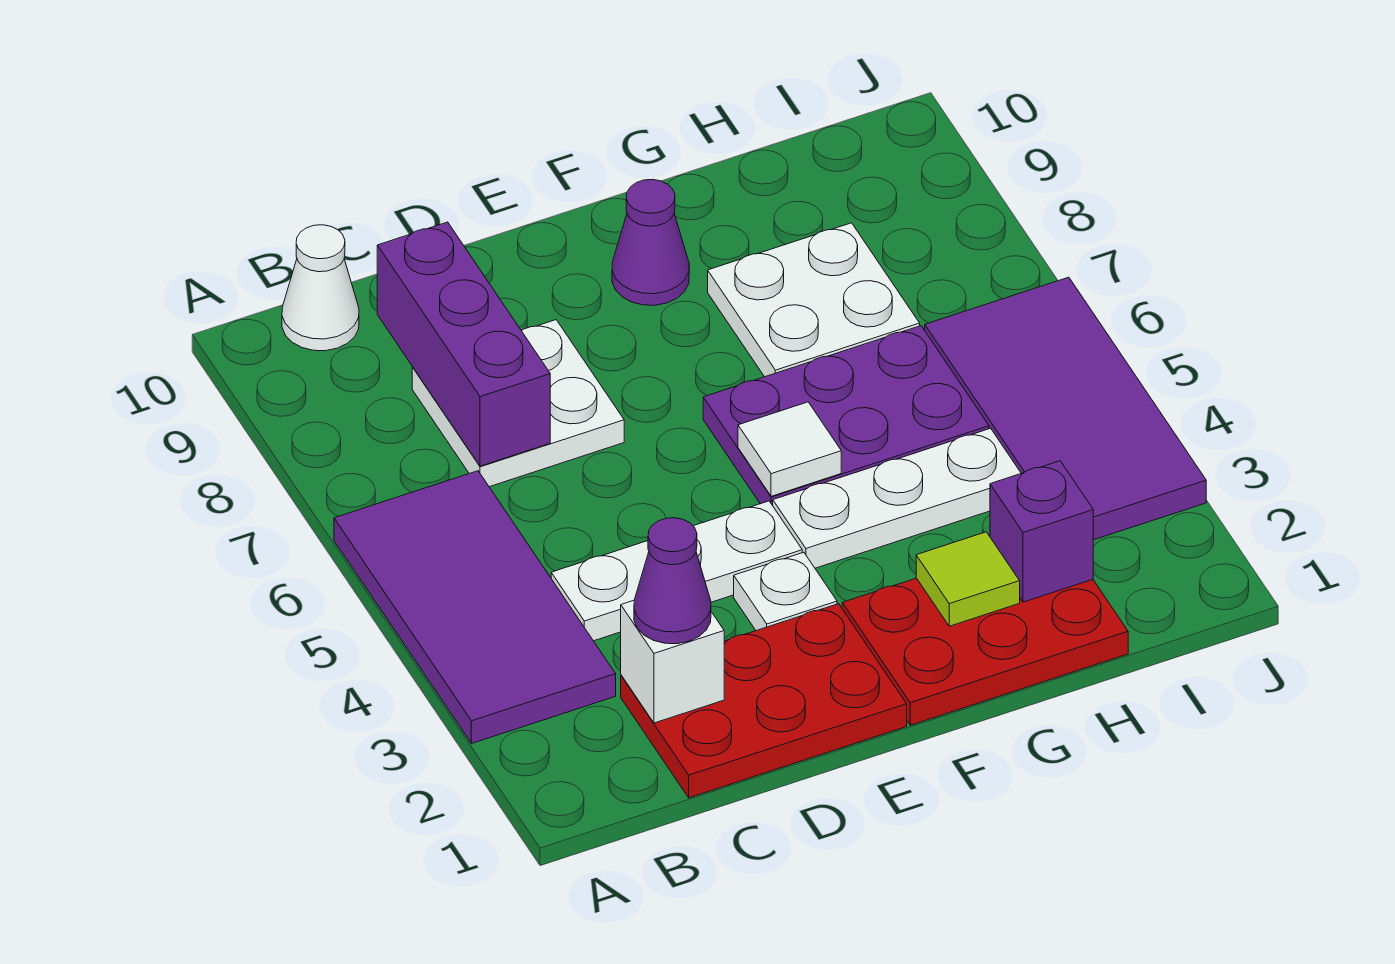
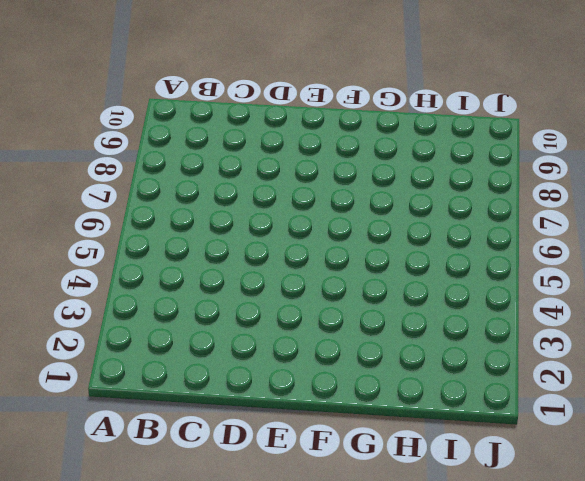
none -> purple tile A3:B6 level 1
none -> white cone B10 level 1
none -> red plate C1:E2 level 1

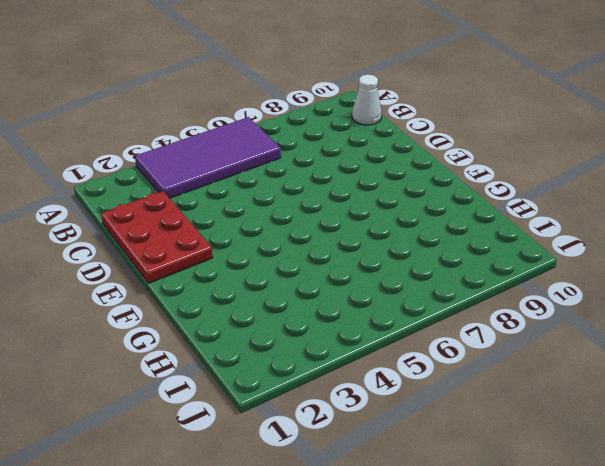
none -> white plate C4:E4 level 1
none -> white plate C7:D8 level 1
none -> white plate E3 level 1

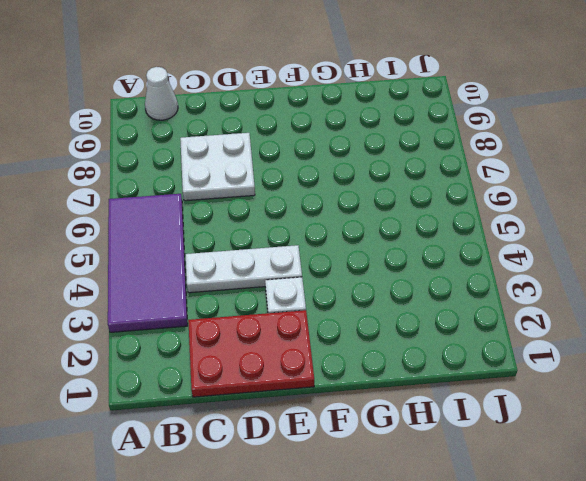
none -> red plate F1:H2 level 1
none -> white plate F4:H4 level 1
none -> purple plate F5:H6 level 1

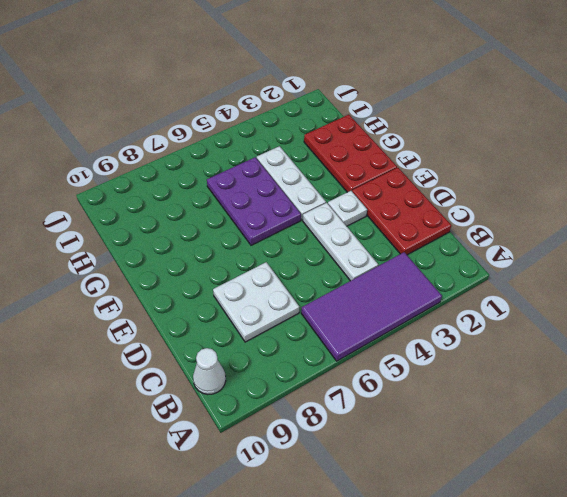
none -> purple cone F9 level 1
none -> white plate G7:H8 level 1
none -> purple tile I3:J6 level 1

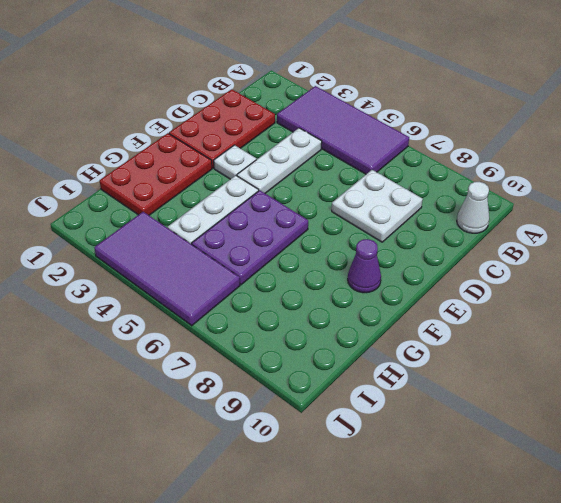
none -> white plate G7:H8 level 1
none -> white brick C2 level 2
none -> purple brick C7:C9 level 2

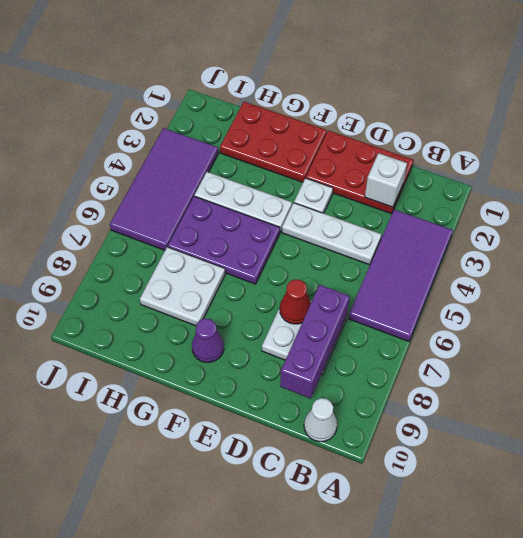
red cone D7 level 2 -> none
none -> white tile F5 level 2
none -> lime tile G2 level 2
none -> purple brick H2 level 2

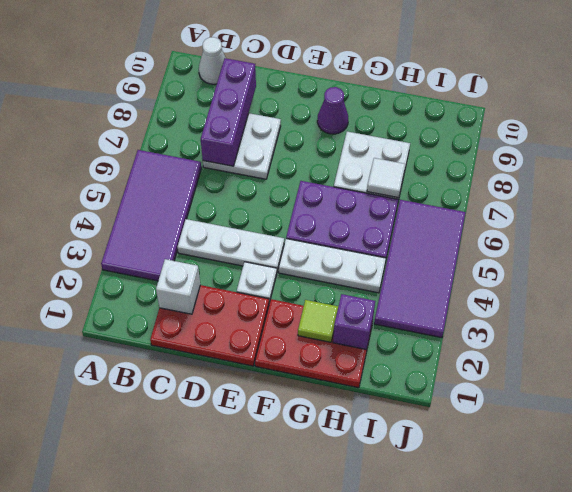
white tile H7 level 2 -> white tile F5 level 2
none -> purple cone C2 level 3

